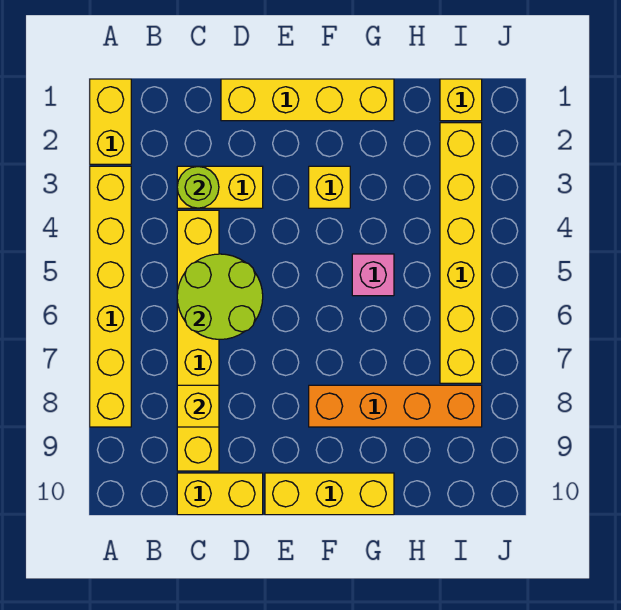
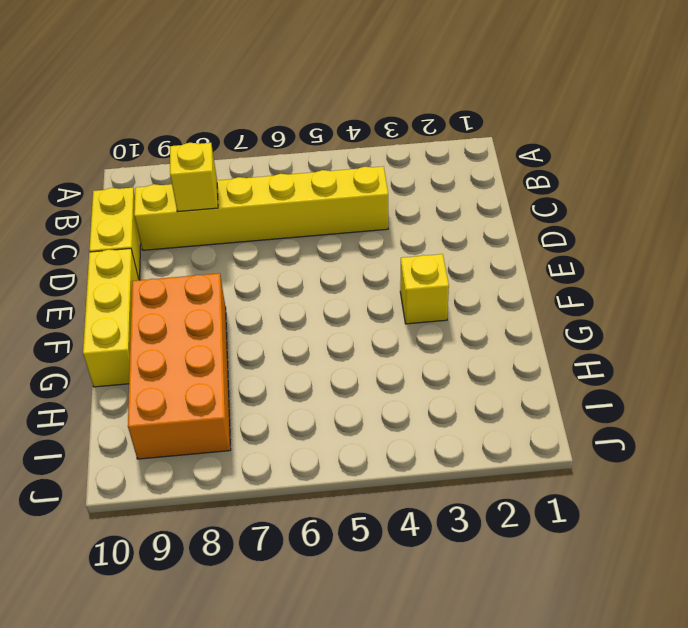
orange brick F8:I9 level 1 -> orange brick F8:I8 level 1
none -> yellow brick A1:A2 level 1
none -> yellow brick A3:A8 level 1
none -> yellow brick C3:D3 level 1

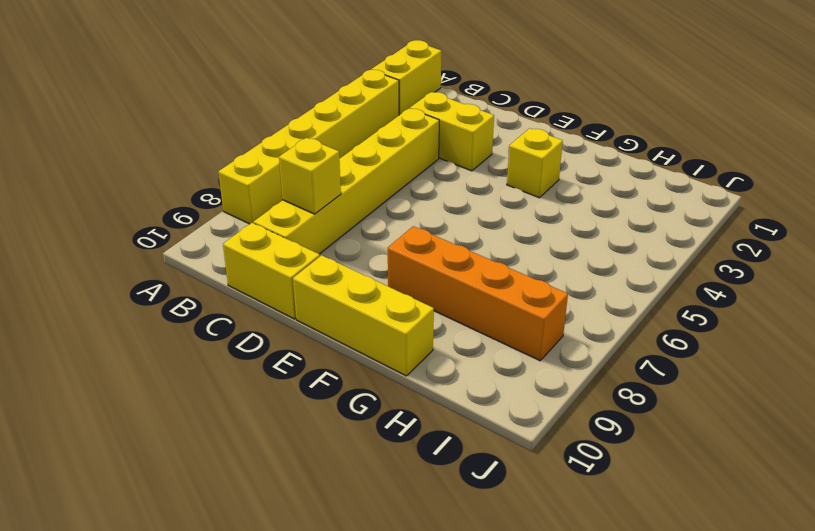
none -> yellow brick D1:G1 level 1
none -> pink brick G5 level 1
none -> yellow brick I1 level 1

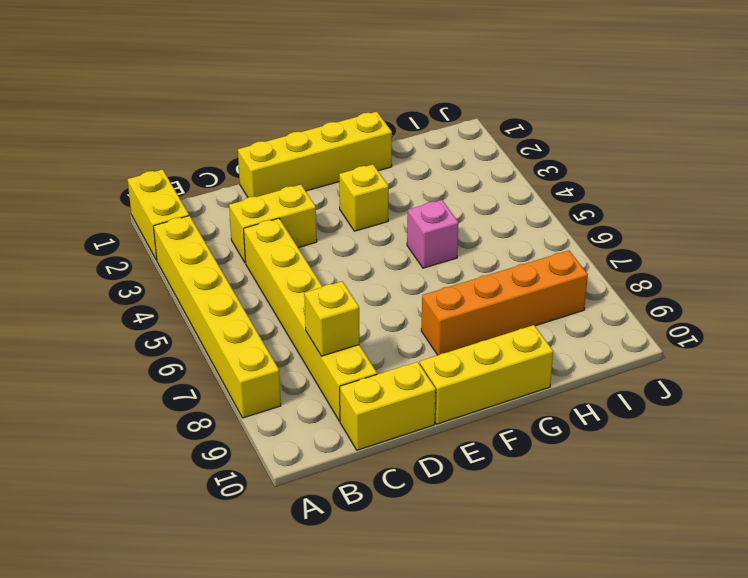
none -> yellow brick I1 level 1
none -> yellow brick I2:I7 level 1
none -> lime round brick C3 level 2

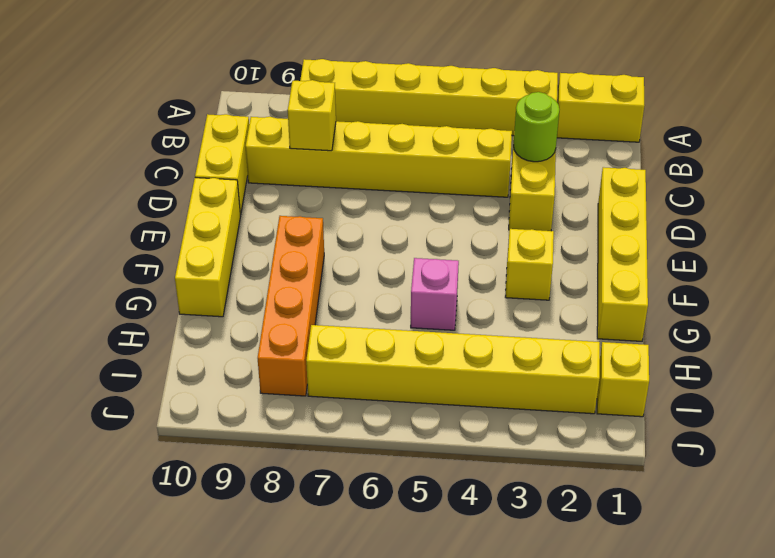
none -> lime round brick C5:D6 level 2

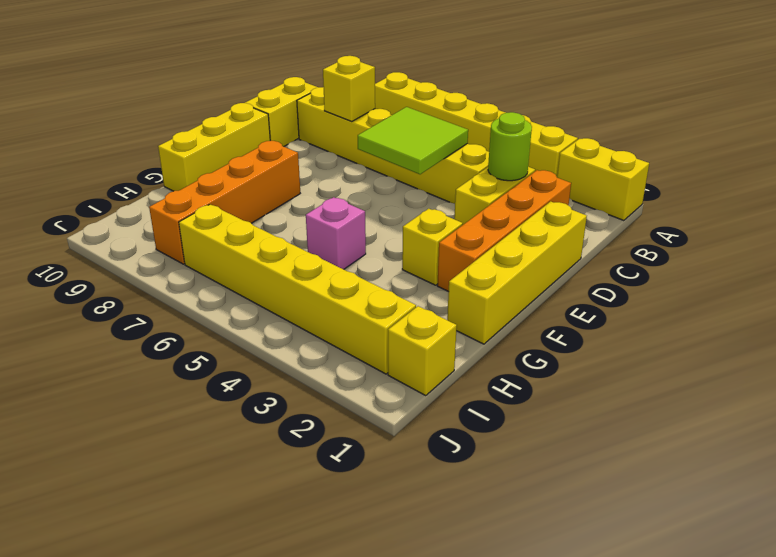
orange brick C2:F2 level 1 -> none
lime tile C5:D6 level 2 -> lime round brick C5:D6 level 2

